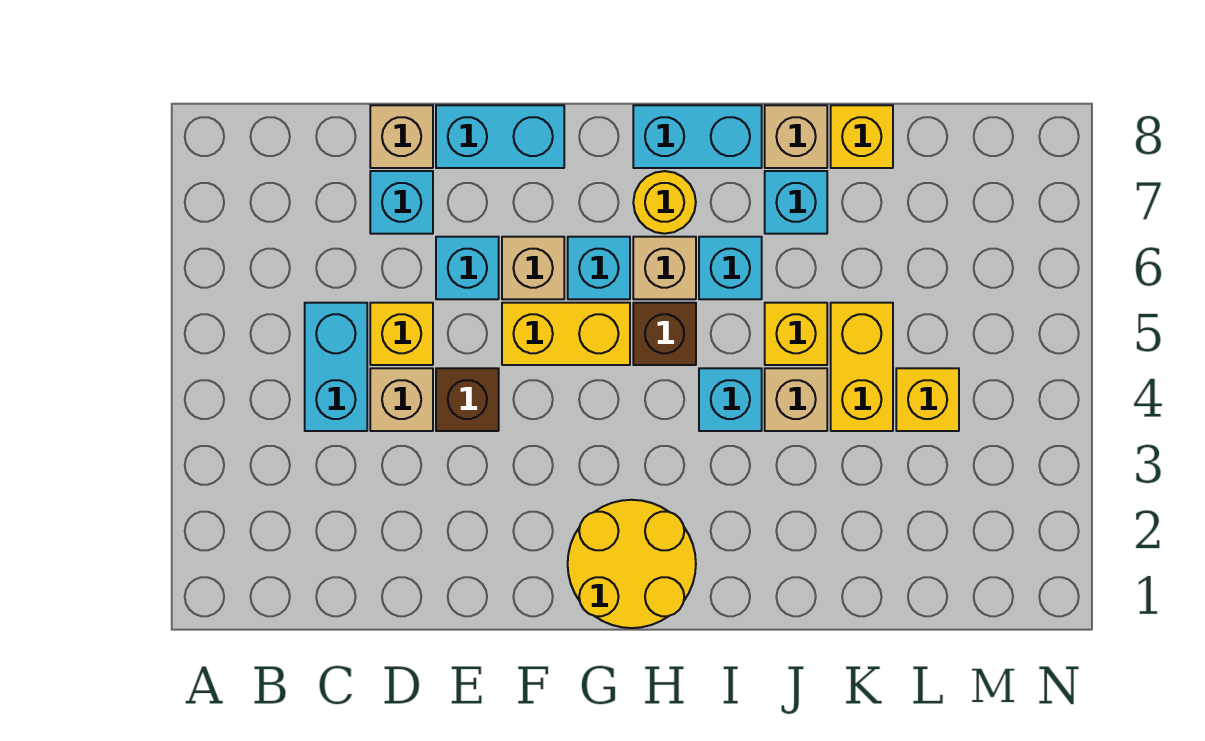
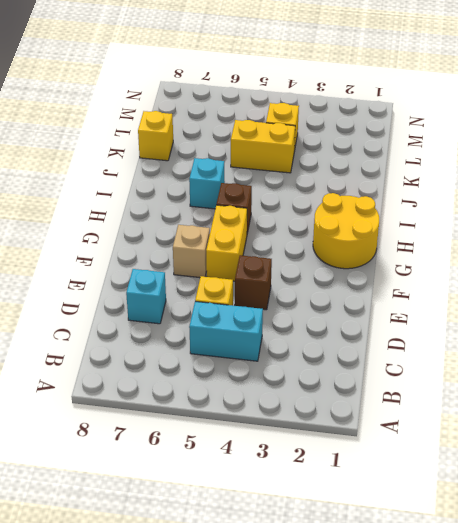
none -> tan brick D4 level 1
none -> tan brick D8 level 1
none -> cyan brick E6 level 1

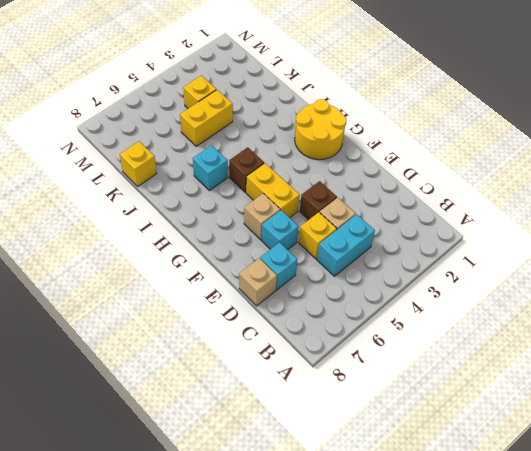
none -> cyan brick E8:F8 level 1
none -> cyan brick G6 level 1
none -> tan brick H6 level 1

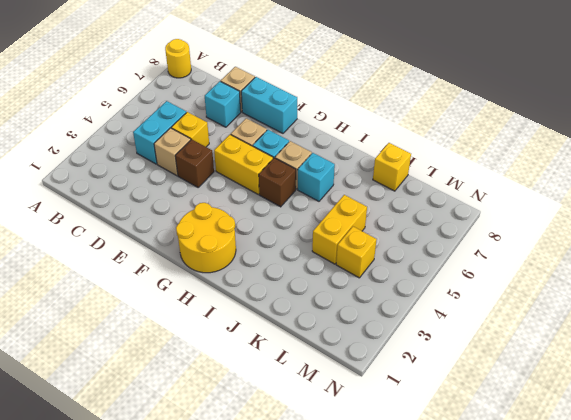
yellow round brick A8 level 1 -> yellow round brick H7 level 1
none -> cyan brick E6 level 1
none -> cyan brick H8:I8 level 1
none -> cyan brick I4 level 1

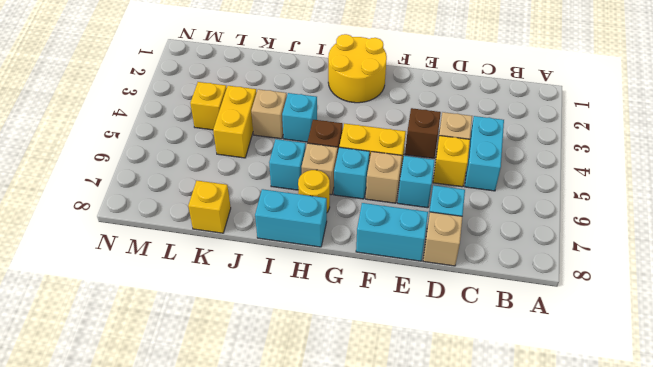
none -> yellow brick J5 level 1
none -> cyan brick J7 level 1
none -> tan brick J8 level 1

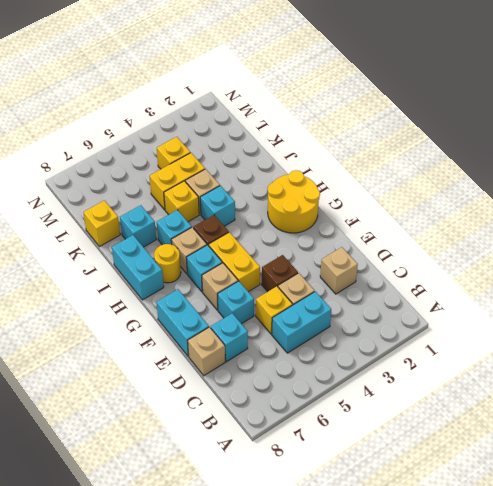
tan brick D2 level 1 -> tan brick J8 level 1

